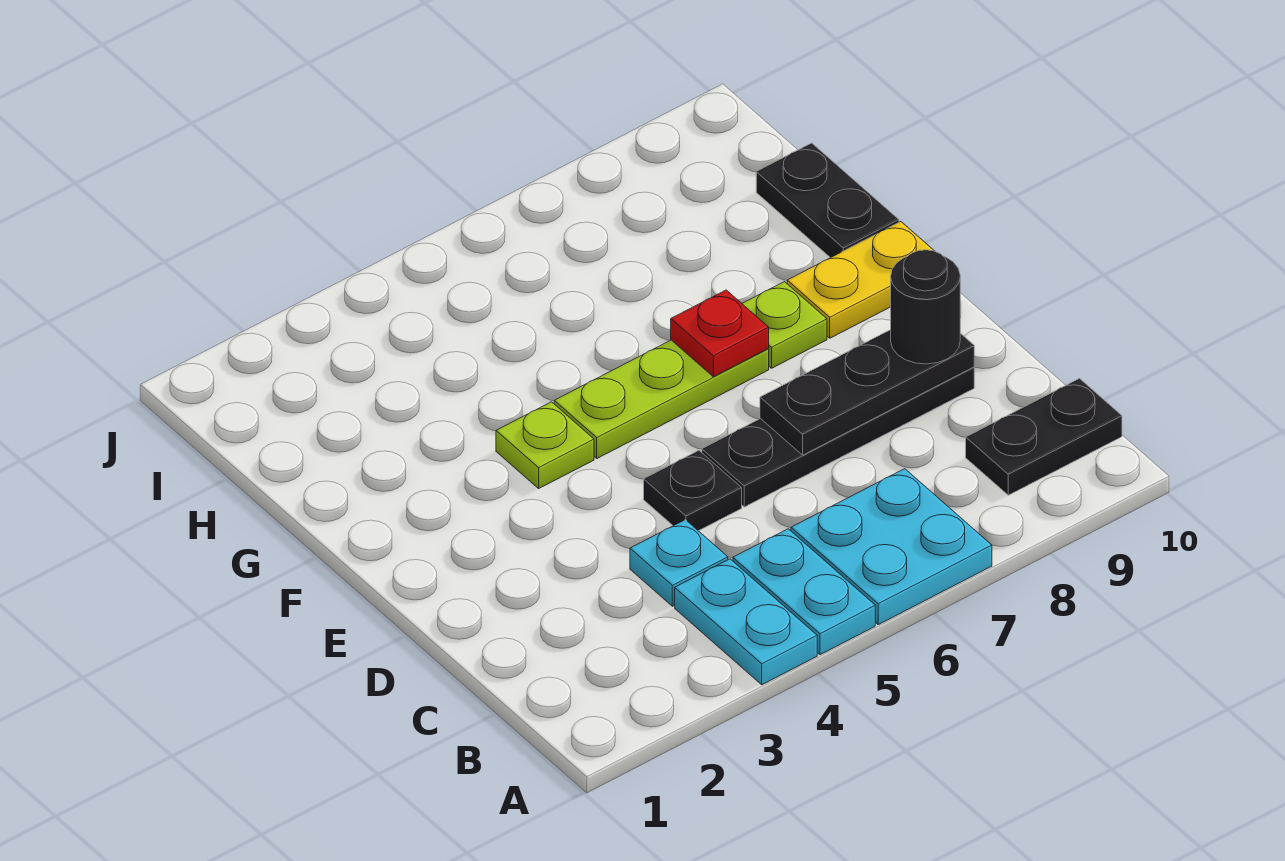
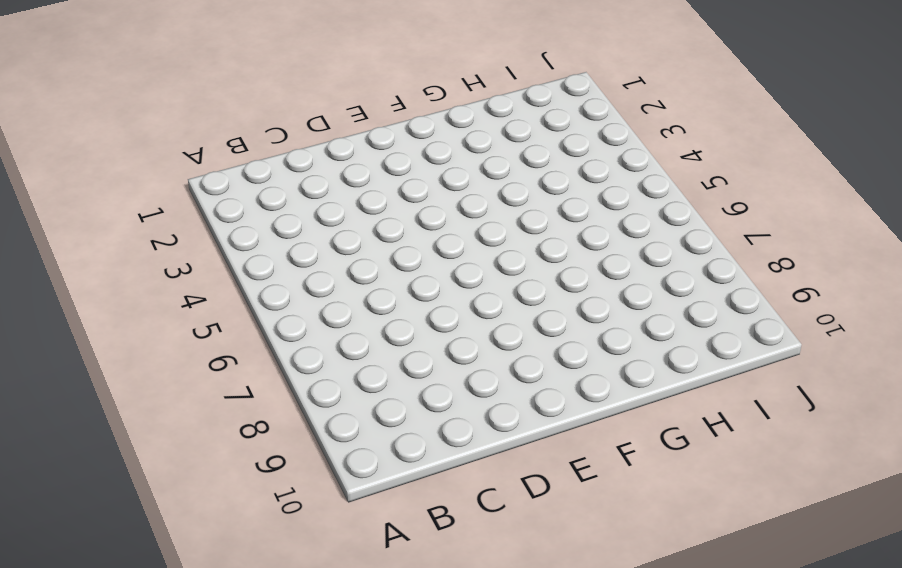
none -> cyan plate A4:B4 level 1
none -> cyan plate A5:B5 level 1
none -> cyan plate A6:B7 level 1

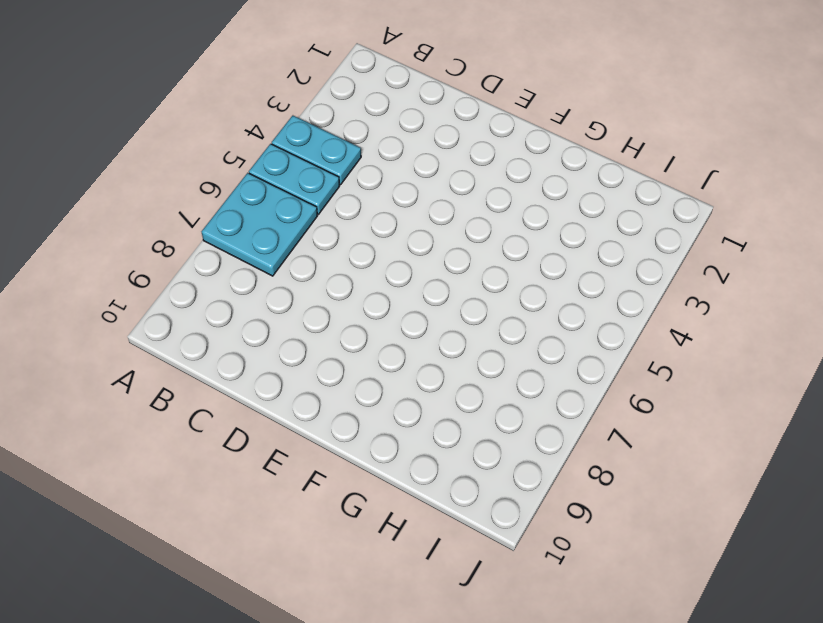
none -> black plate B9:B10 level 1
none -> cyan plate C4 level 1
none -> black plate D5 level 1

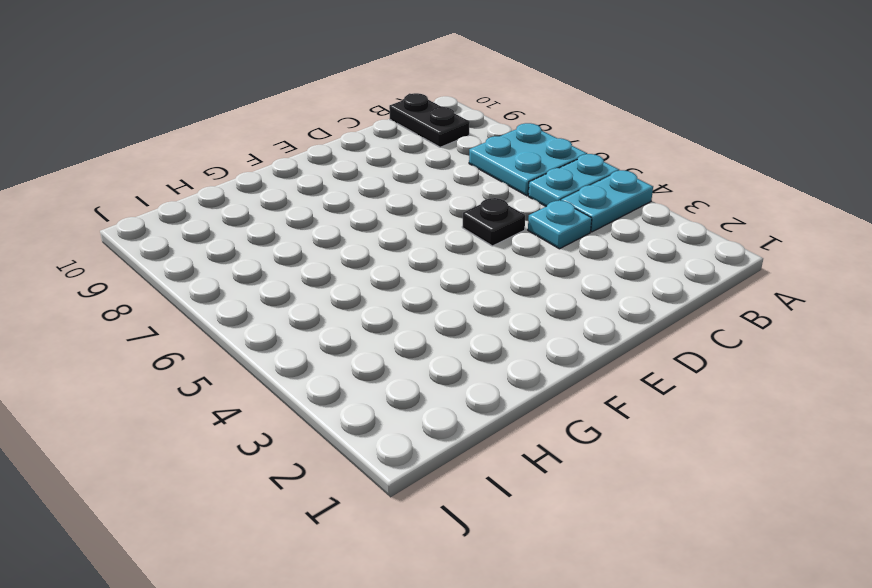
none -> black plate D6:D9 level 1
none -> lime plate F4 level 1
none -> lime plate F5:F7 level 1

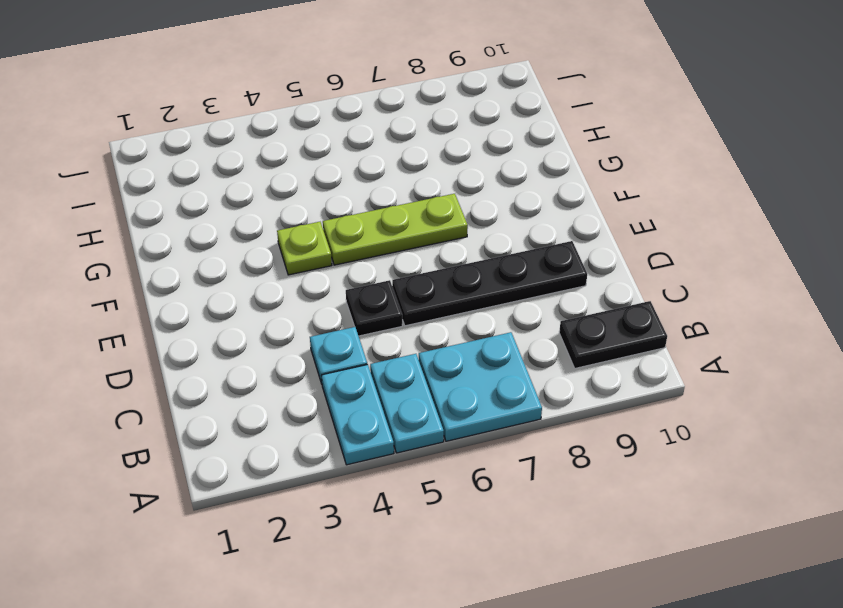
none -> lime plate F8 level 1
none -> yellow plate F9:F10 level 1
none -> black plate G10:H10 level 1

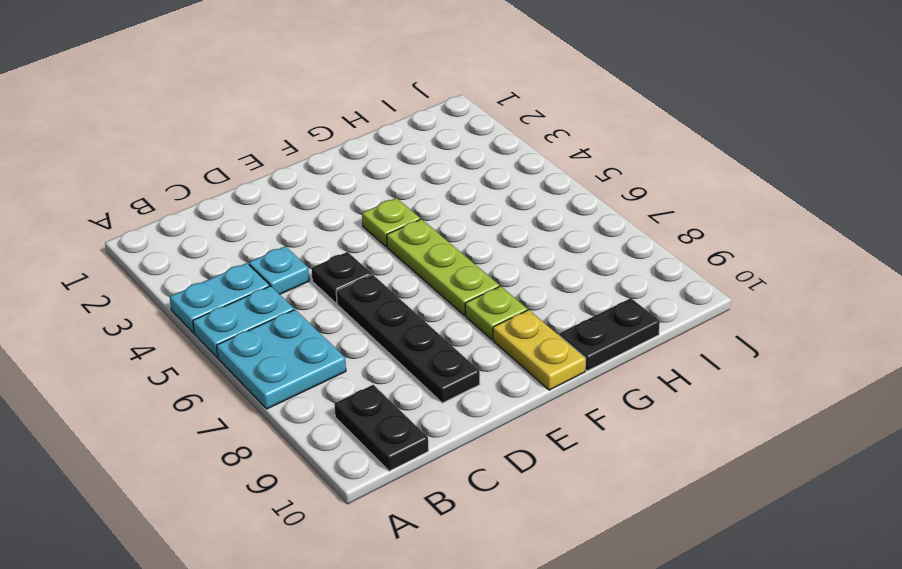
none -> black plate D7:D9 level 2
none -> red plate F7 level 2
none -> black round brick D9 level 3

